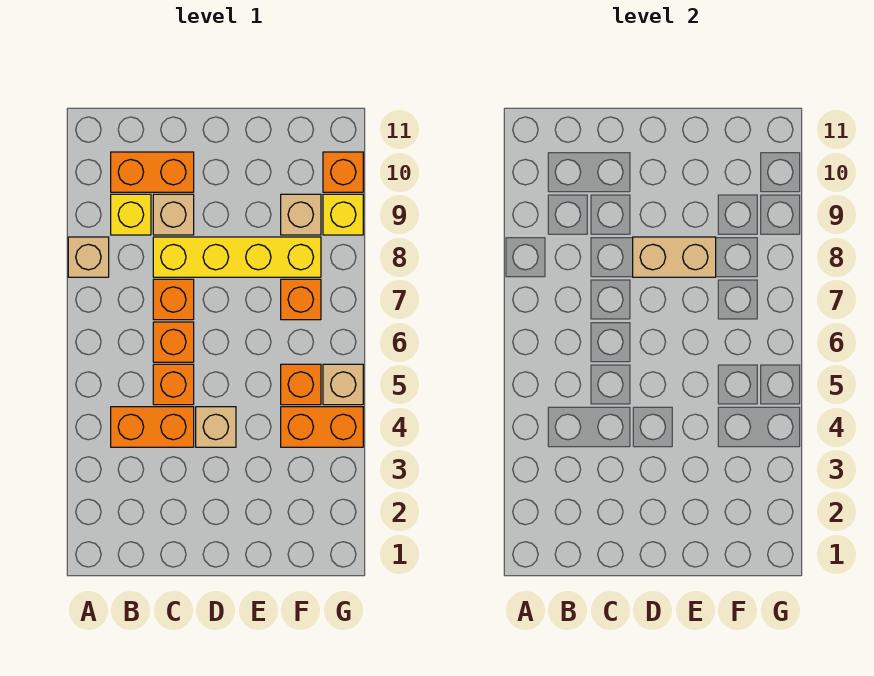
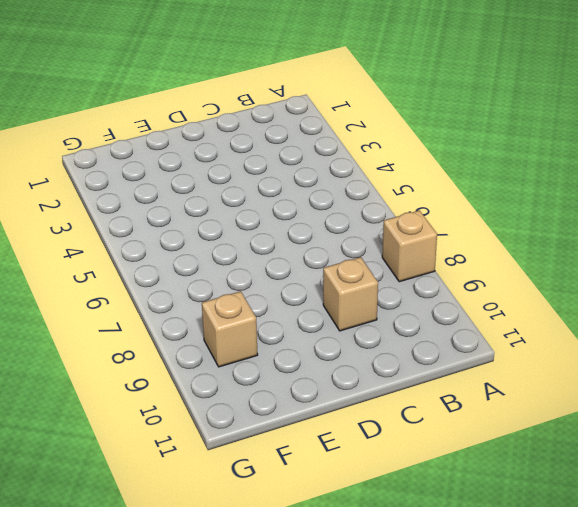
none -> orange brick B4:C4 level 1
none -> yellow brick B9 level 1
none -> orange brick B10:C10 level 1

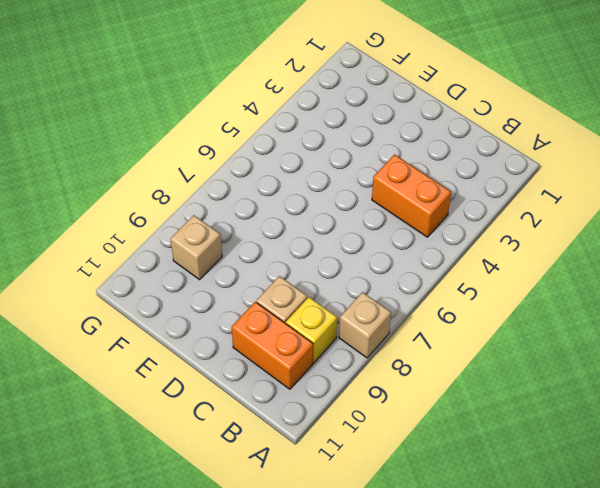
none -> orange brick C5 level 1
none -> orange brick C6 level 1
none -> orange brick C7 level 1

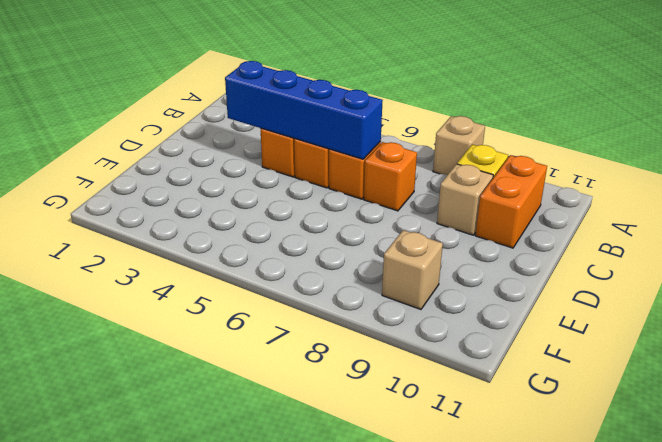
blue brick C3:C6 level 2 -> none
none -> yellow brick C8:F8 level 1
none -> tan brick D4 level 1
none -> orange brick F4:G4 level 1

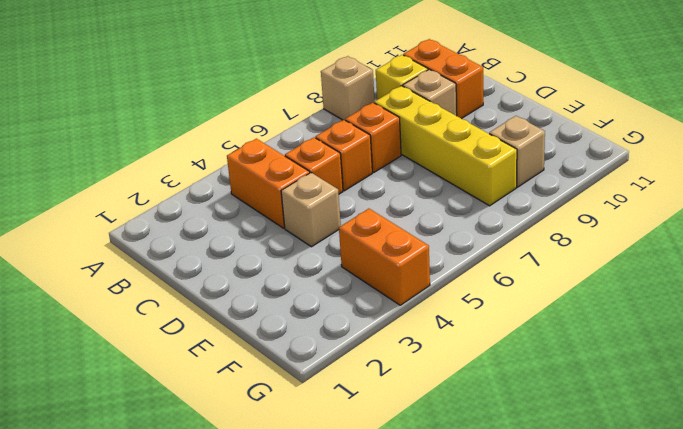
none -> orange brick F5 level 1
none -> orange brick F7 level 1
none -> tan brick G5 level 1

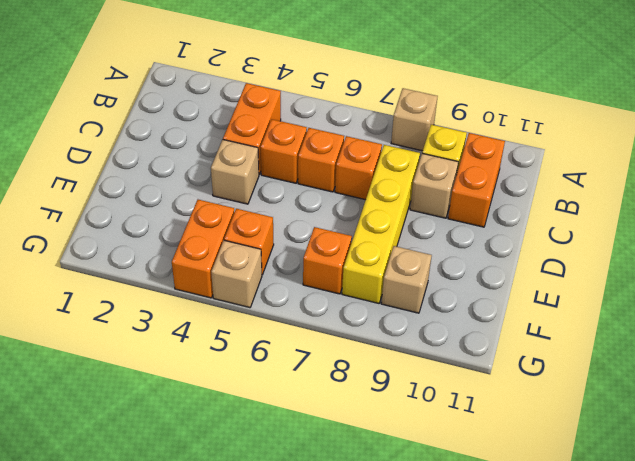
none -> yellow brick G9 level 1
none -> orange brick G10 level 1
none -> tan brick D8:E8 level 2

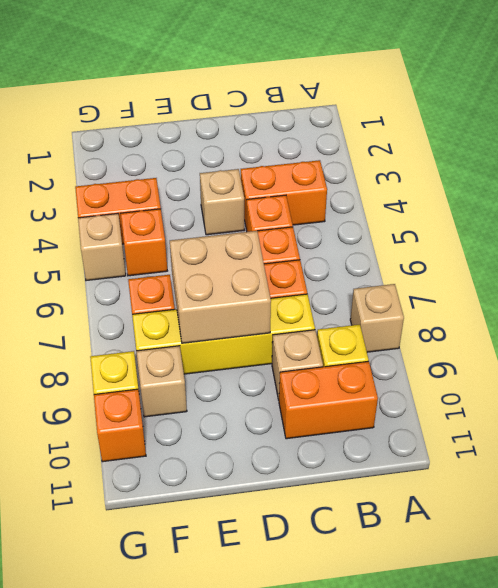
tan brick D7:E8 level 2 -> tan brick D8:E8 level 2

